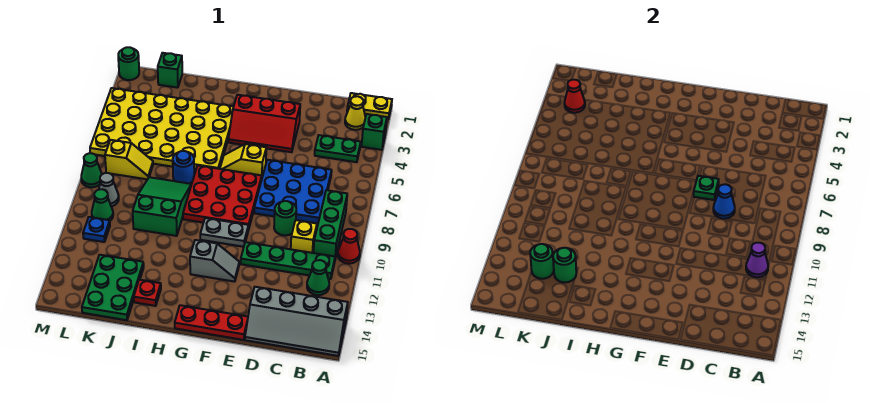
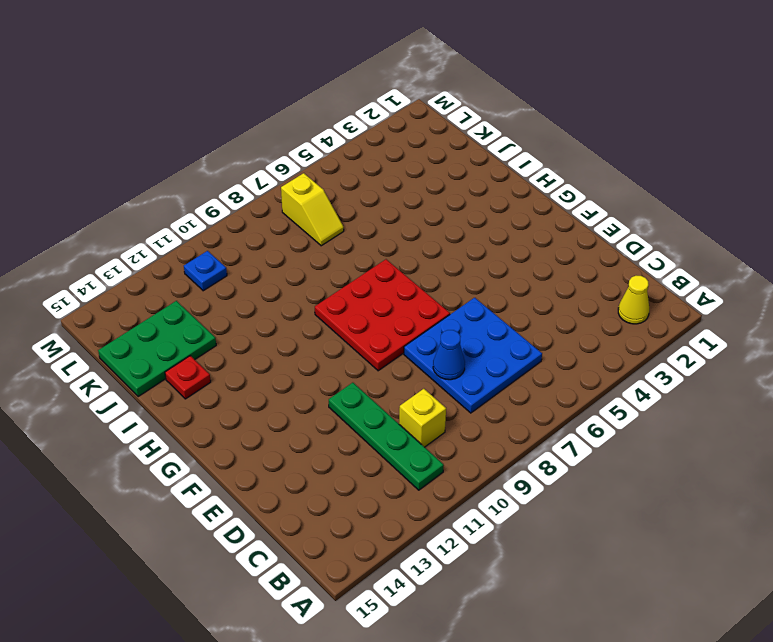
none -> yellow plate A1:B1 level 1
none -> green brick A3 level 1
none -> red cone A10 level 1
none -> grey slope A14:D15 level 1 top 14

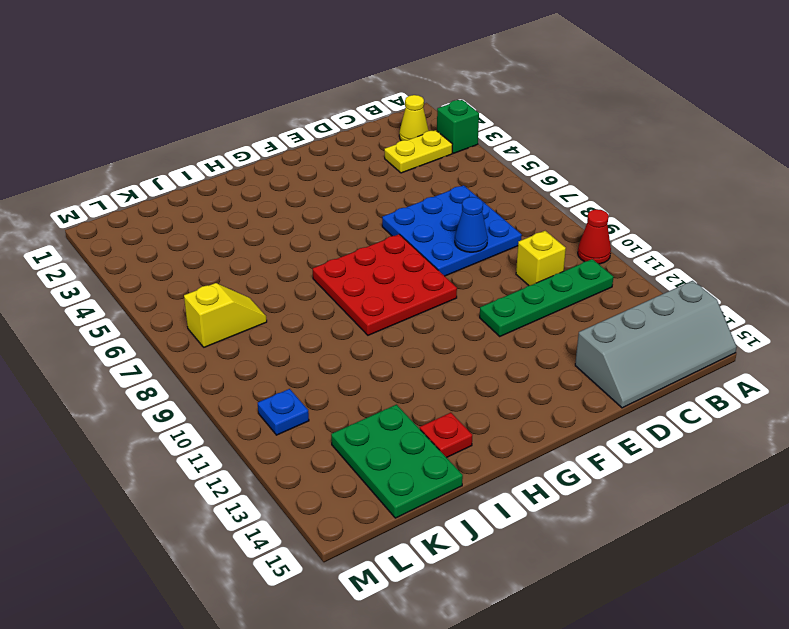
yellow plate B3:C3 level 1 -> yellow plate A1:B1 level 1
none -> green plate B4:C4 level 1
none -> green brick B8:B10 level 1
none -> green cone B12 level 1
none -> green round brick D9 level 1

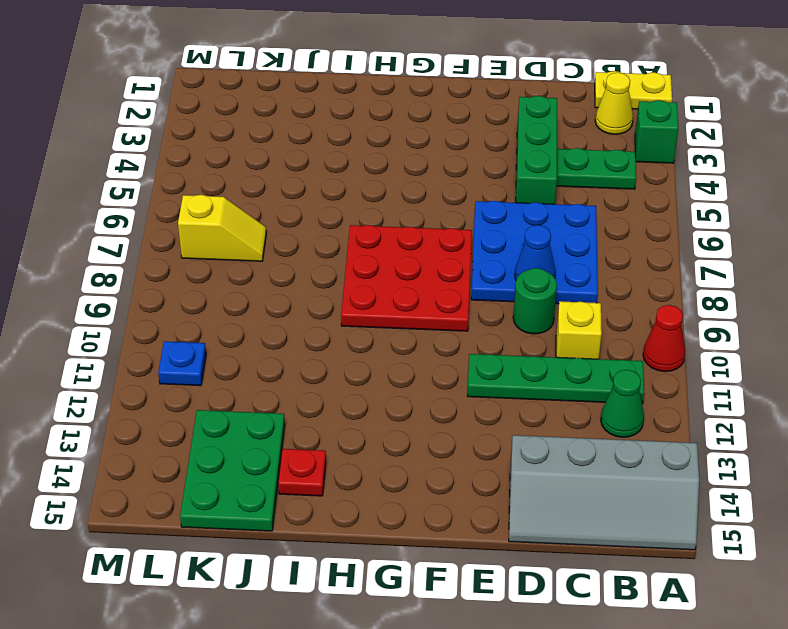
green brick D3:D5 level 1 -> green brick B8:B10 level 1
none -> red slope E3:G4 level 1 top 3
none -> red plate E15:G15 level 1
none -> yellow slope F6:G6 level 1 top F
none -> grey plate F10:G10 level 1

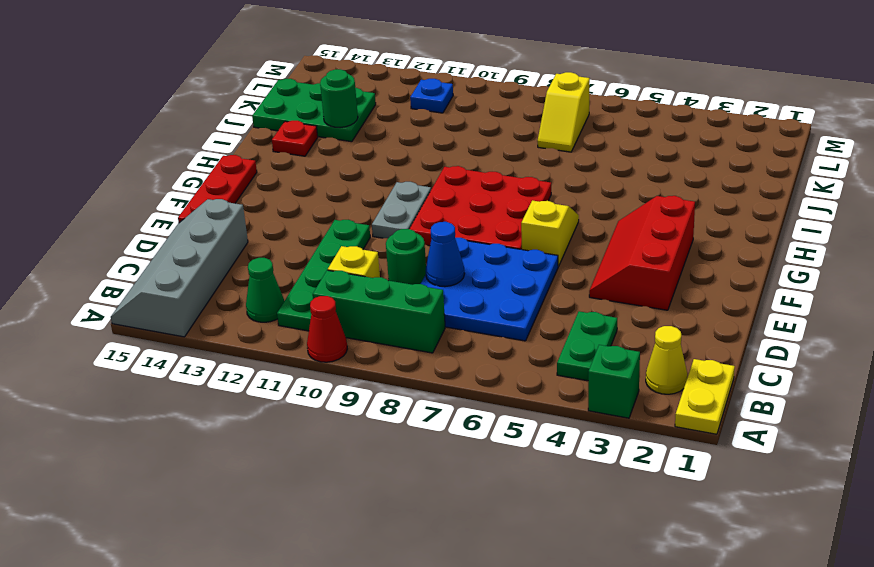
none -> grey slope F12:G12 level 1 top G
none -> yellow plate H3:M6 level 1
none -> blue round brick I7 level 1
none -> green slope I8:J10 level 1 top 10

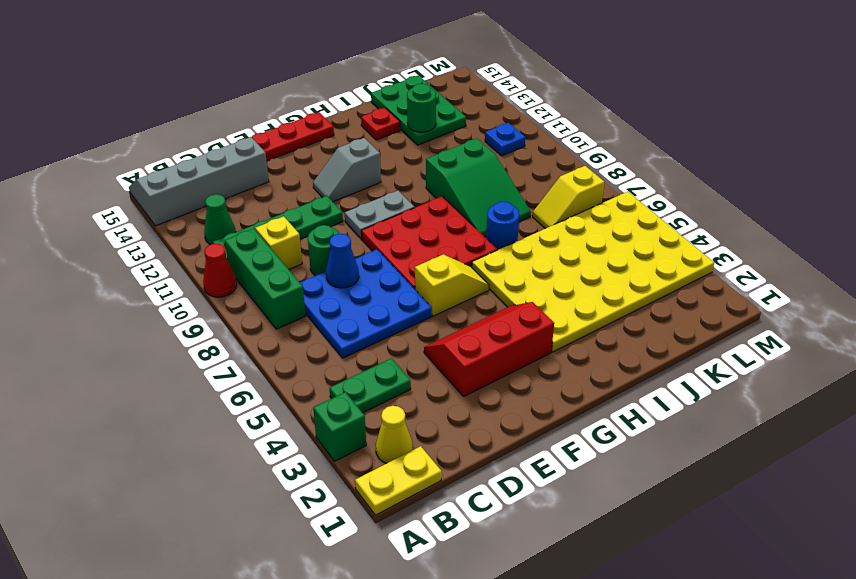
none -> green brick K1 level 1
none -> grey cone L9 level 1
none -> green cone L10 level 1
none -> green round brick M1 level 1

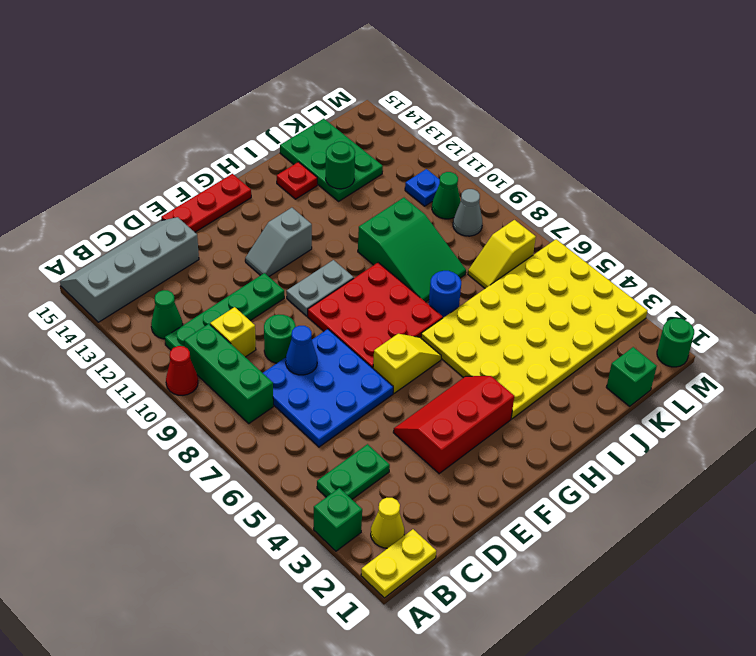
none -> green cone M8 level 1
none -> purple cone B11 level 2
none -> green plate E7 level 2
none -> green round brick K13 level 2

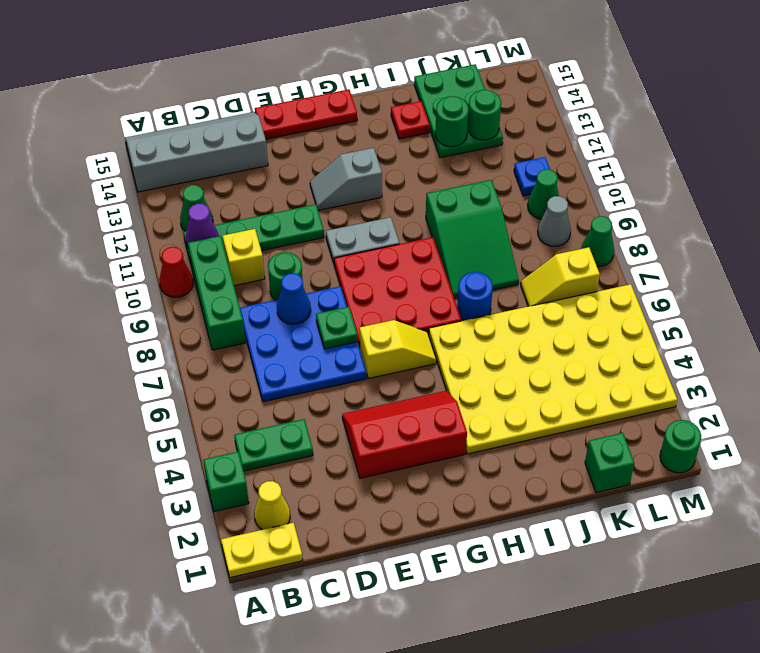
none -> red cone L3 level 2

